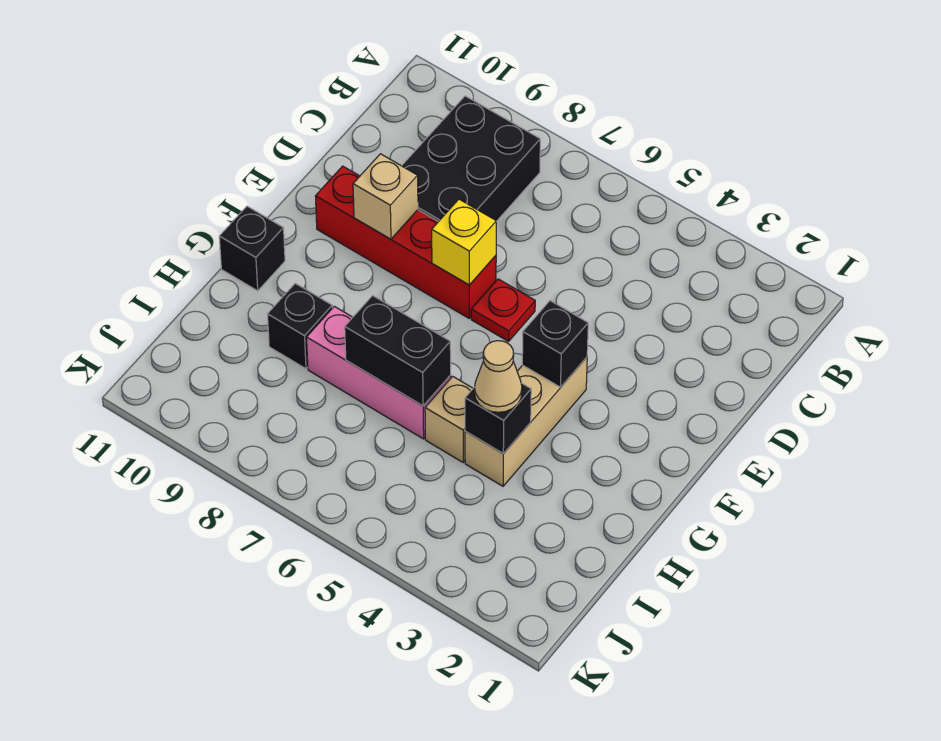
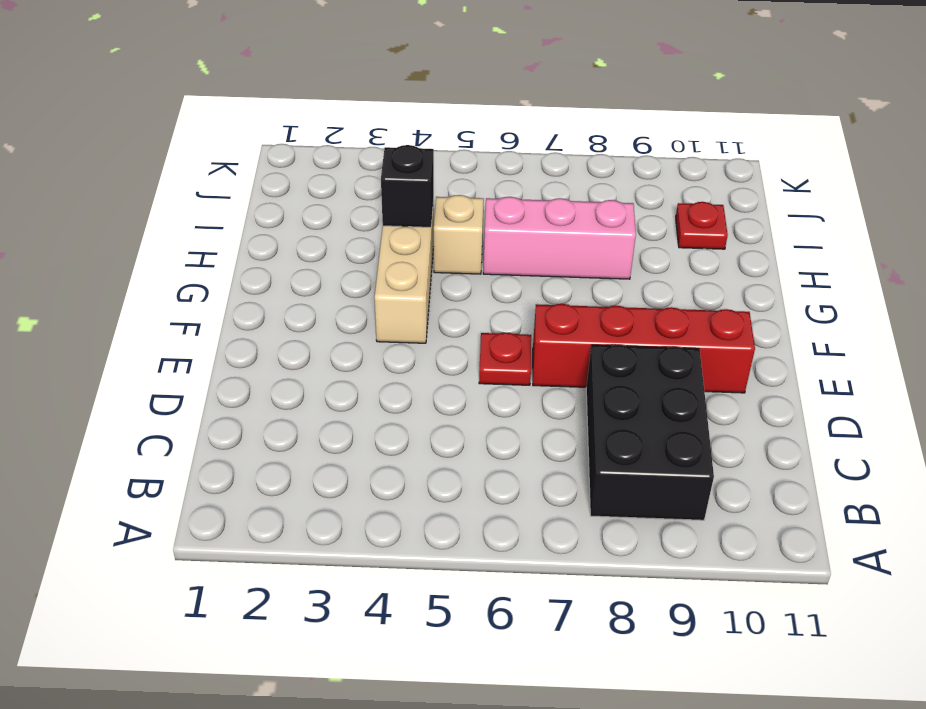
red plate I10 level 1 -> none
none -> black brick G11 level 1
none -> black brick H9 level 1
none -> yellow brick E7 level 2

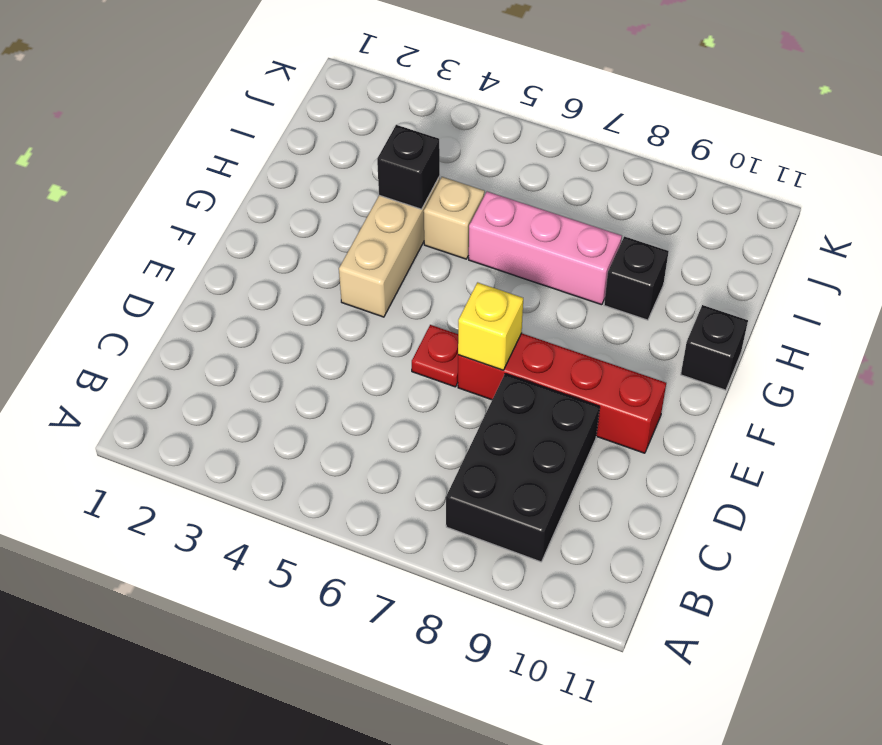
none -> tan brick E9 level 2
none -> black brick F4 level 2
none -> black brick H6:H7 level 2

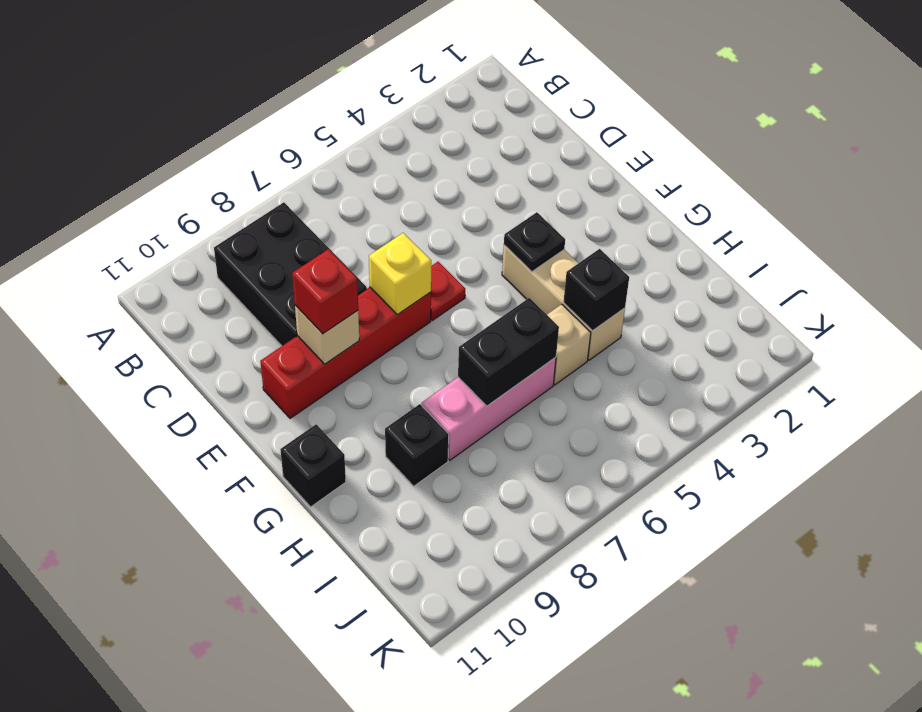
red brick E9 level 3 -> none
black plate F4 level 2 -> black brick F4 level 2
none -> tan cone H4 level 3

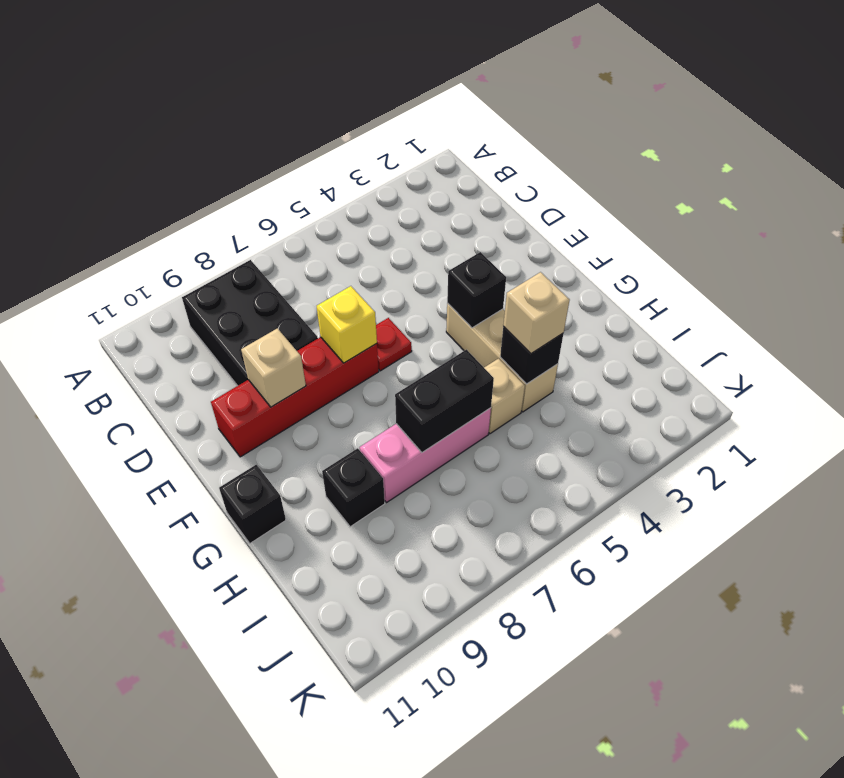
tan brick H4 level 3 -> tan cone H4 level 3

